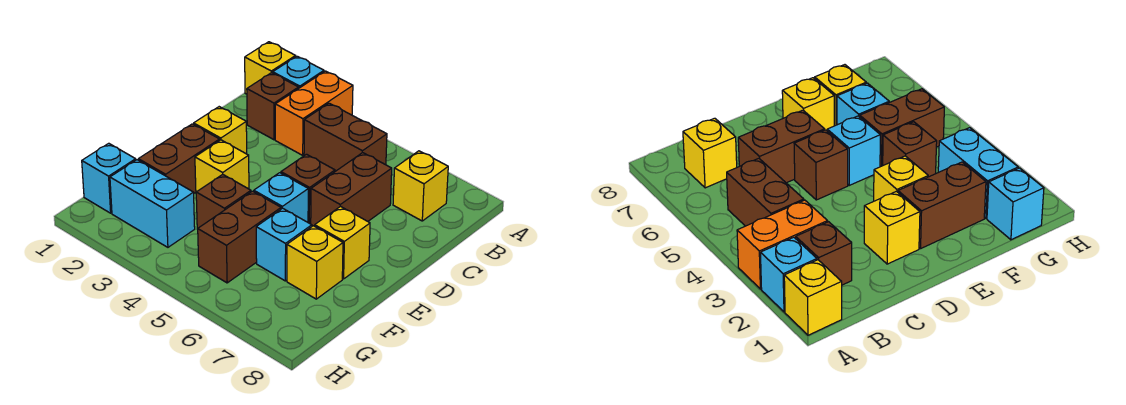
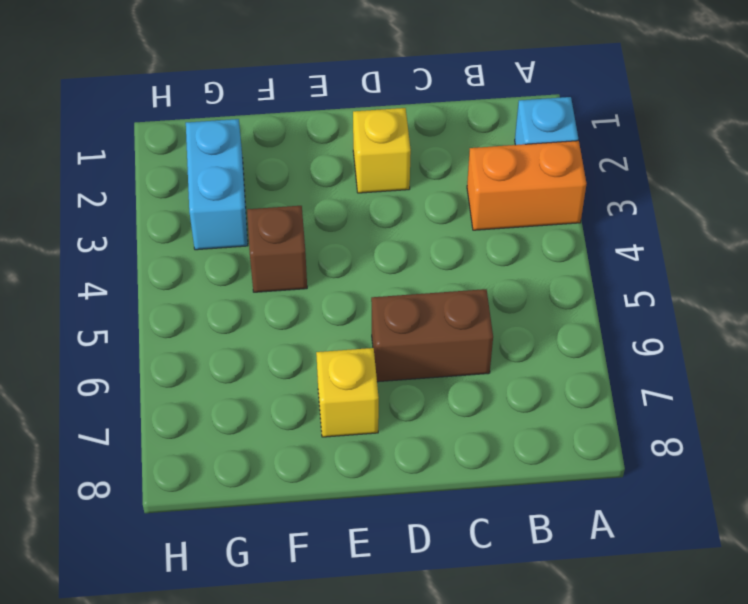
none -> yellow brick A1 level 1
none -> brown brick B2 level 1
none -> brown brick B4:B5 level 1

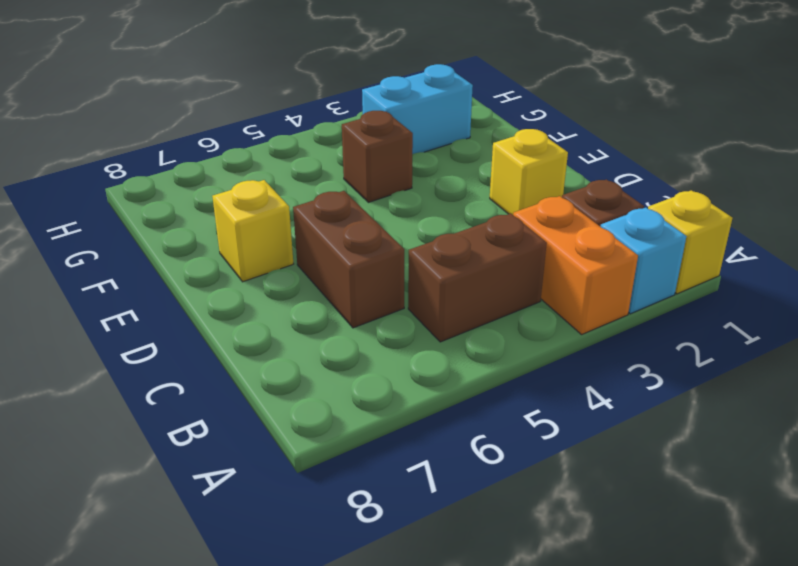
none -> yellow brick B7 level 1
none -> brown brick D5 level 1
none -> brown brick E2:F2 level 1

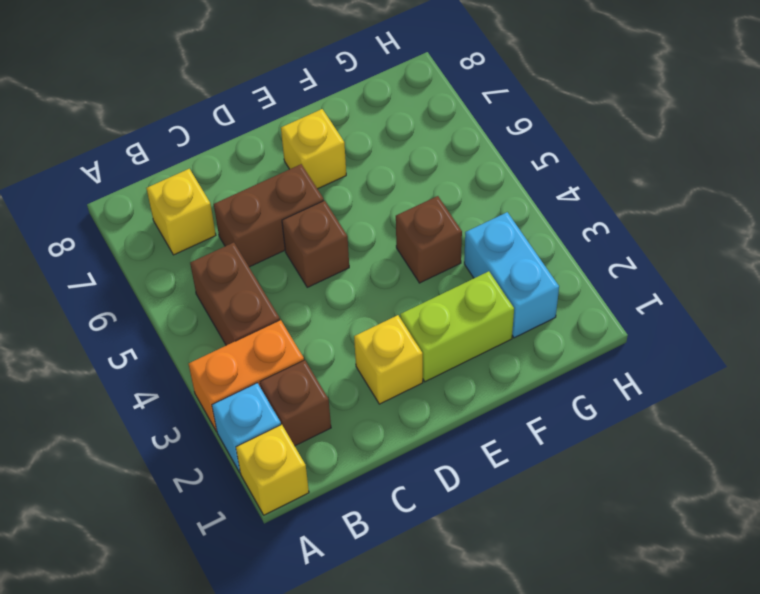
lime brick E2:F2 level 1 -> brown brick E2:F2 level 1
none -> yellow brick E3 level 1
none -> cyan brick E5 level 1
none -> brown brick F5:G5 level 1

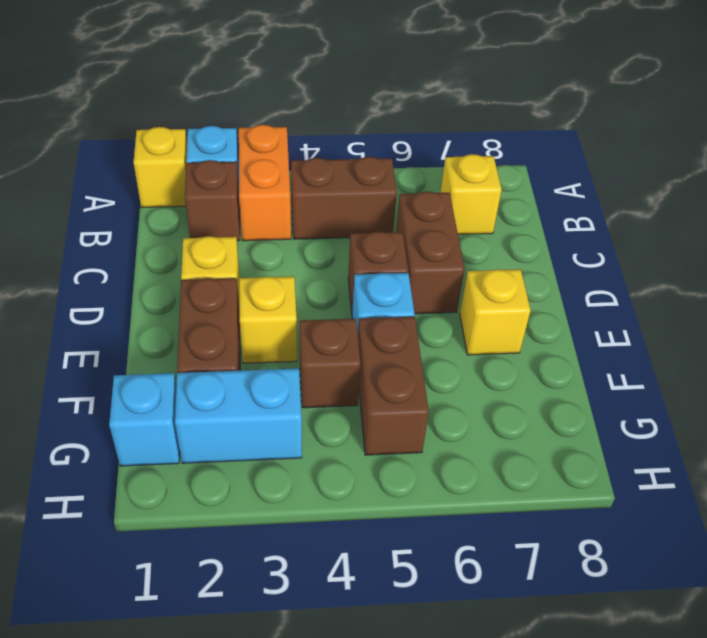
none -> cyan brick F6 level 1
none -> yellow brick F7 level 1

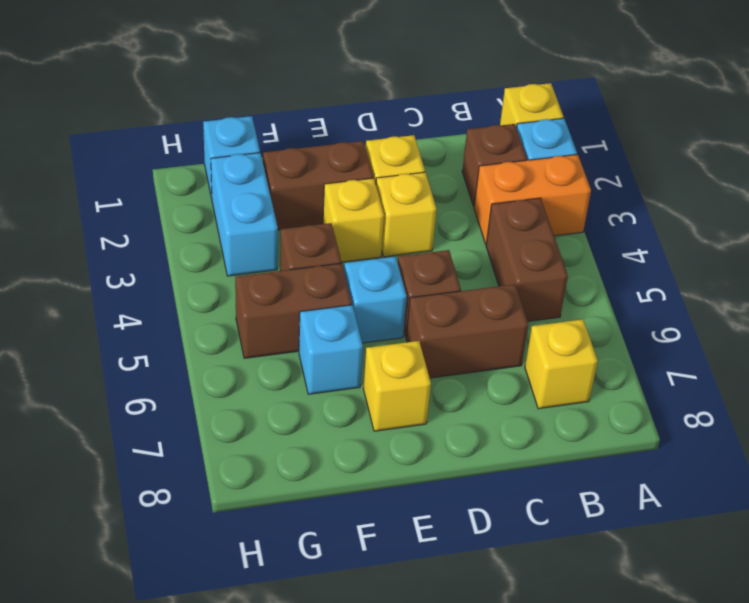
yellow brick D3 level 1 -> yellow brick F7 level 1

